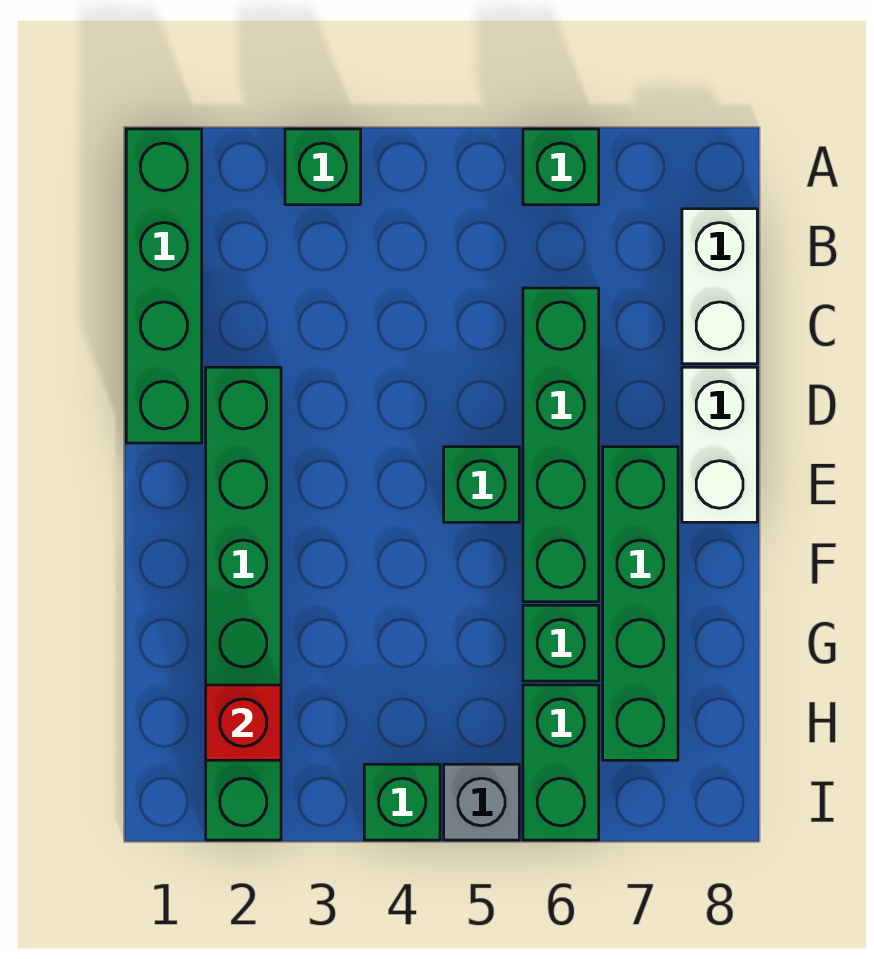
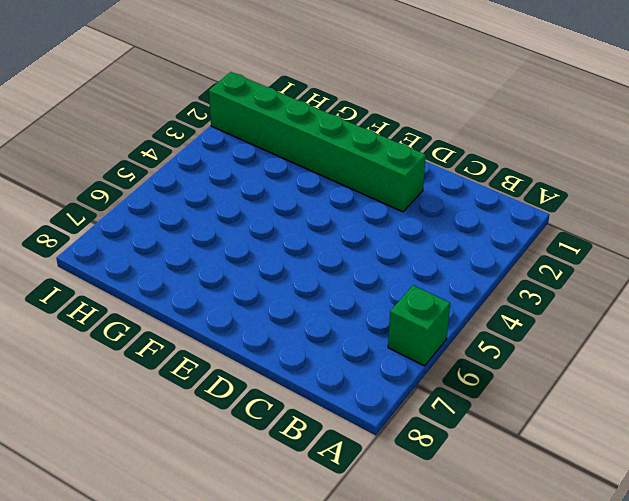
none -> green brick A1:D1 level 1
none -> green brick A3 level 1
none -> white brick B8:C8 level 1

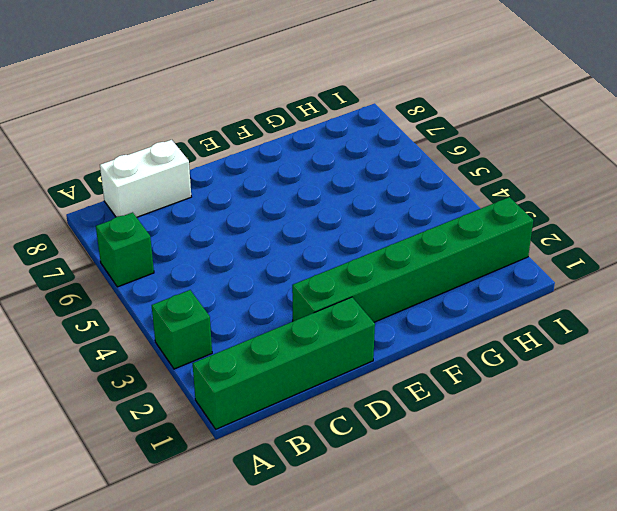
none -> green brick C6:F6 level 1
none -> white brick D8:E8 level 1
none -> green brick E5 level 1

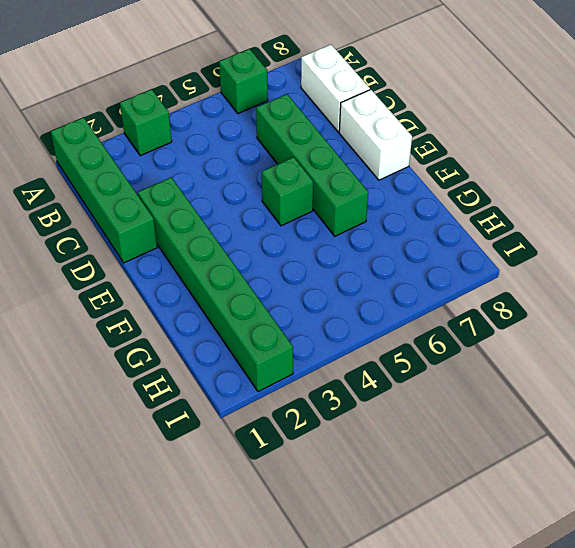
none -> green brick E7:H7 level 1
none -> green brick G6 level 1
none -> green brick H6:I6 level 1

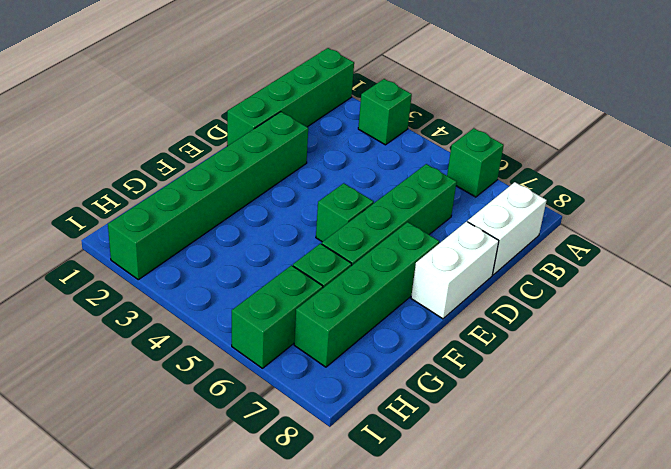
none -> green brick I4 level 1
none -> grey brick I5 level 1
none -> red brick H2 level 2

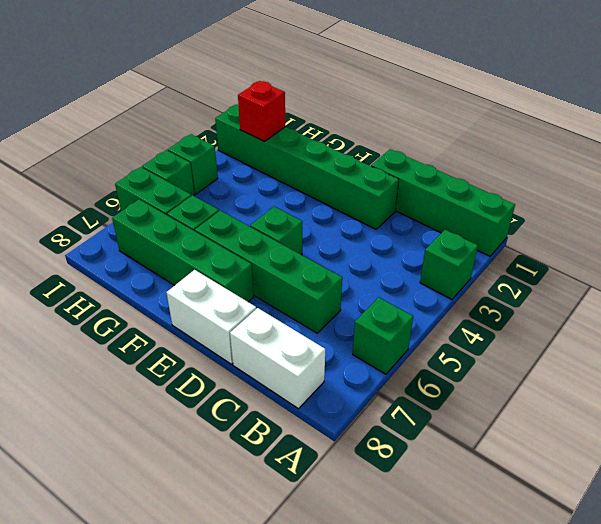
green brick I5 level 1 -> grey brick I5 level 1

